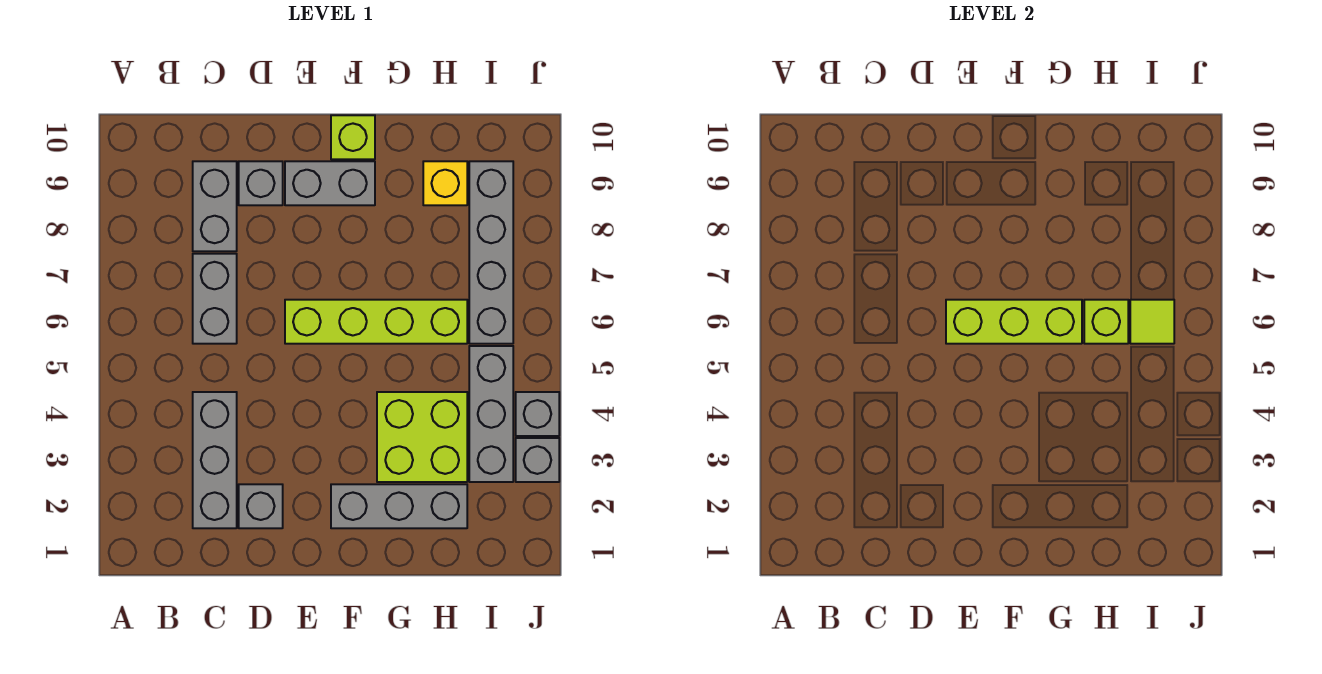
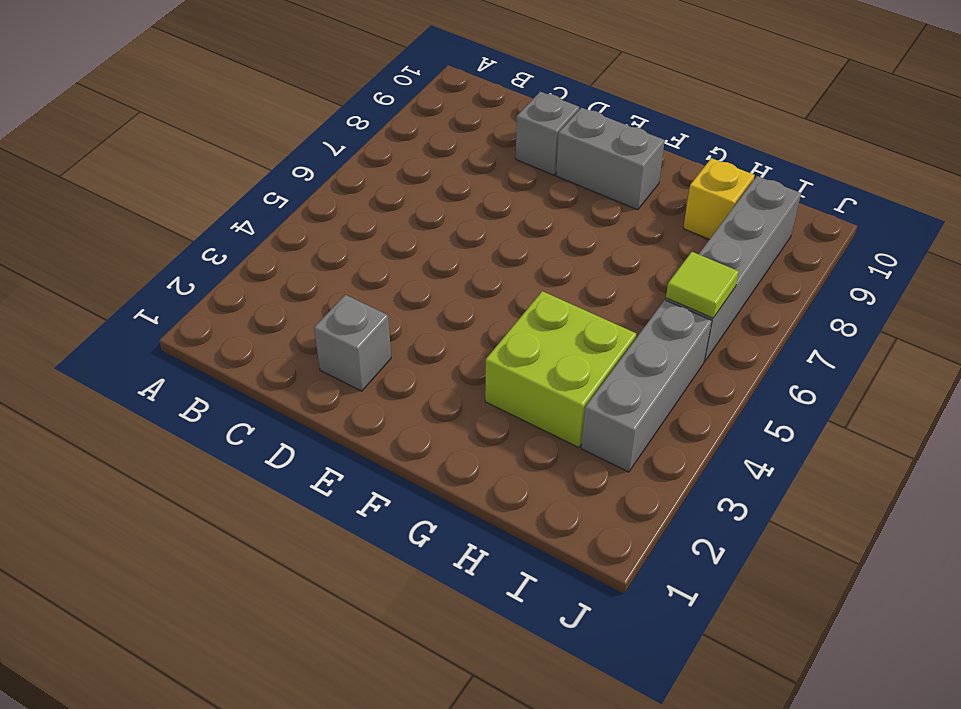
none -> grey brick C2:C4 level 1
none -> grey brick C6:C7 level 1
none -> grey brick C8:C9 level 1

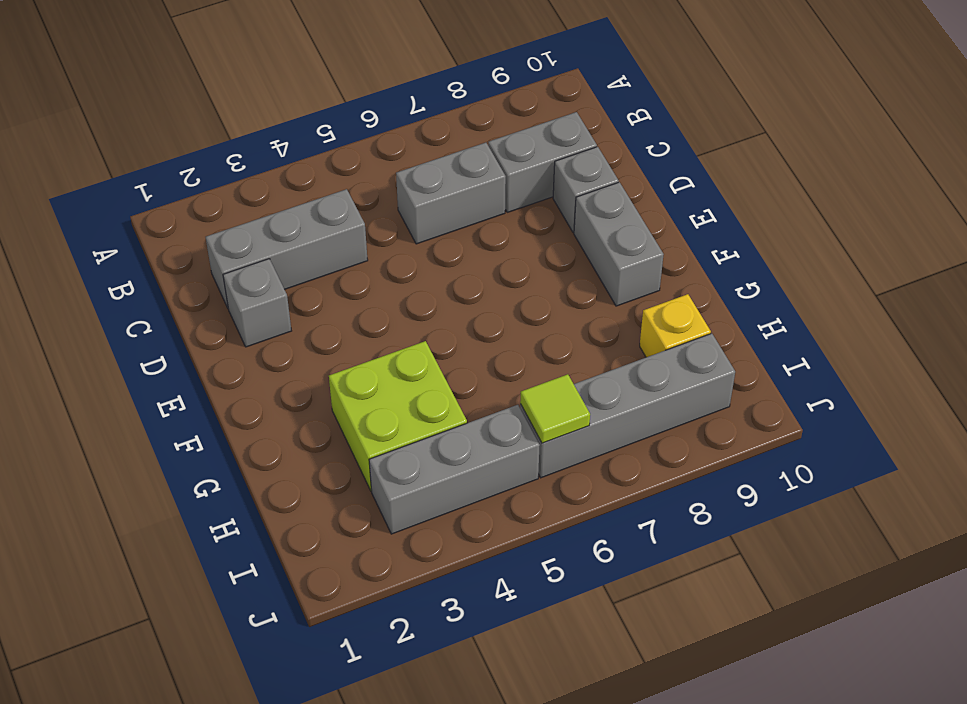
none -> lime brick E6:H6 level 1
none -> grey brick F2:H2 level 1
none -> lime brick F10 level 1

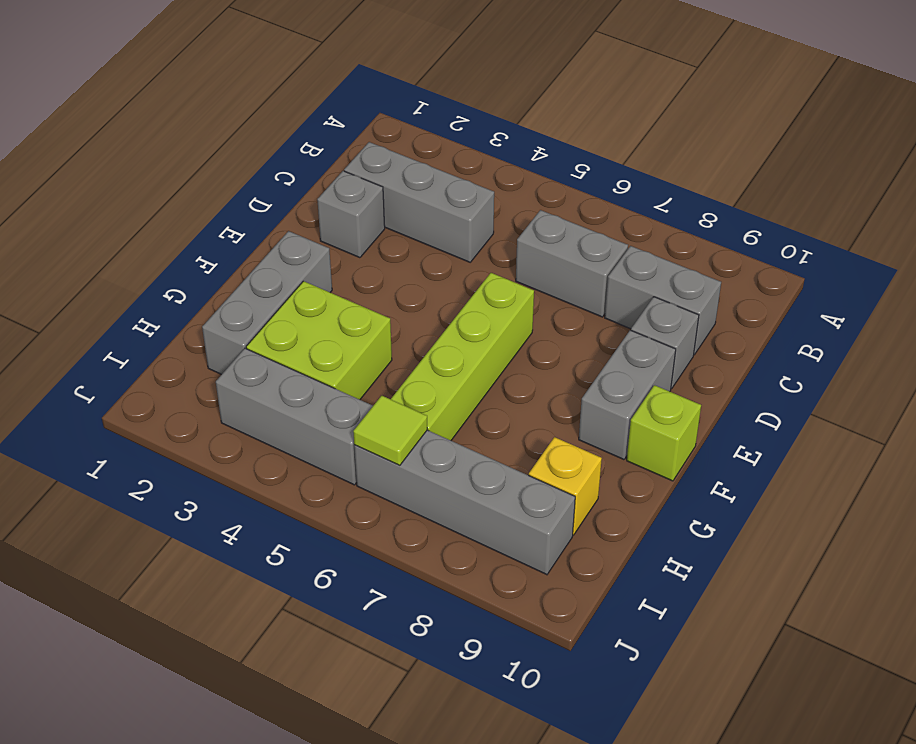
none -> grey brick J3 level 1
none -> grey brick J4 level 1
none -> lime brick E6:G6 level 2

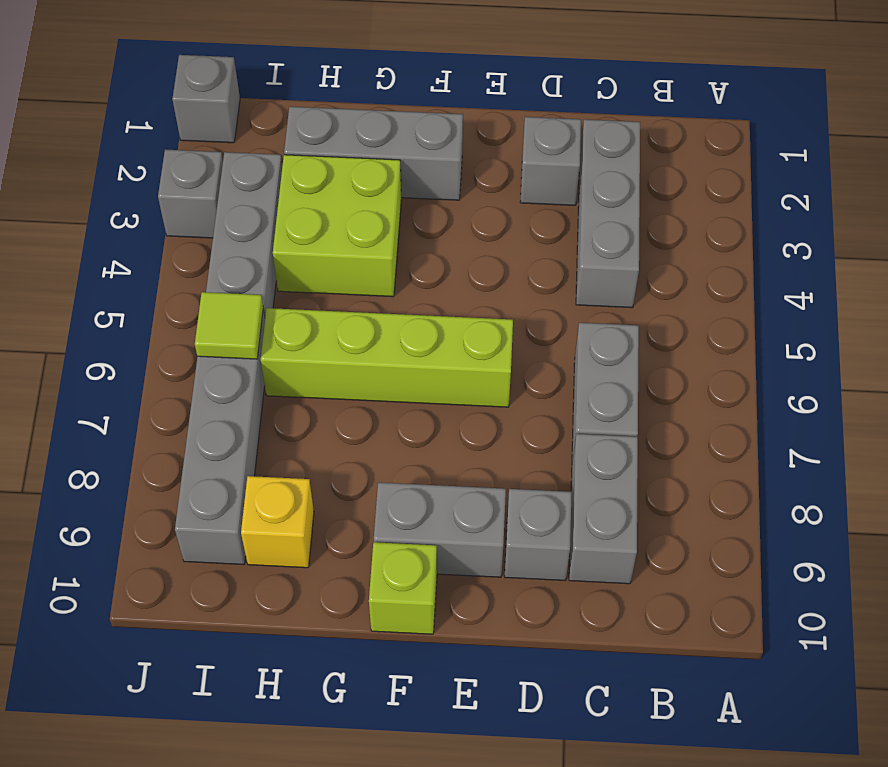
grey brick J1 level 1 -> grey brick J4 level 1
none -> lime brick E6:G6 level 2
none -> lime brick H6 level 2

